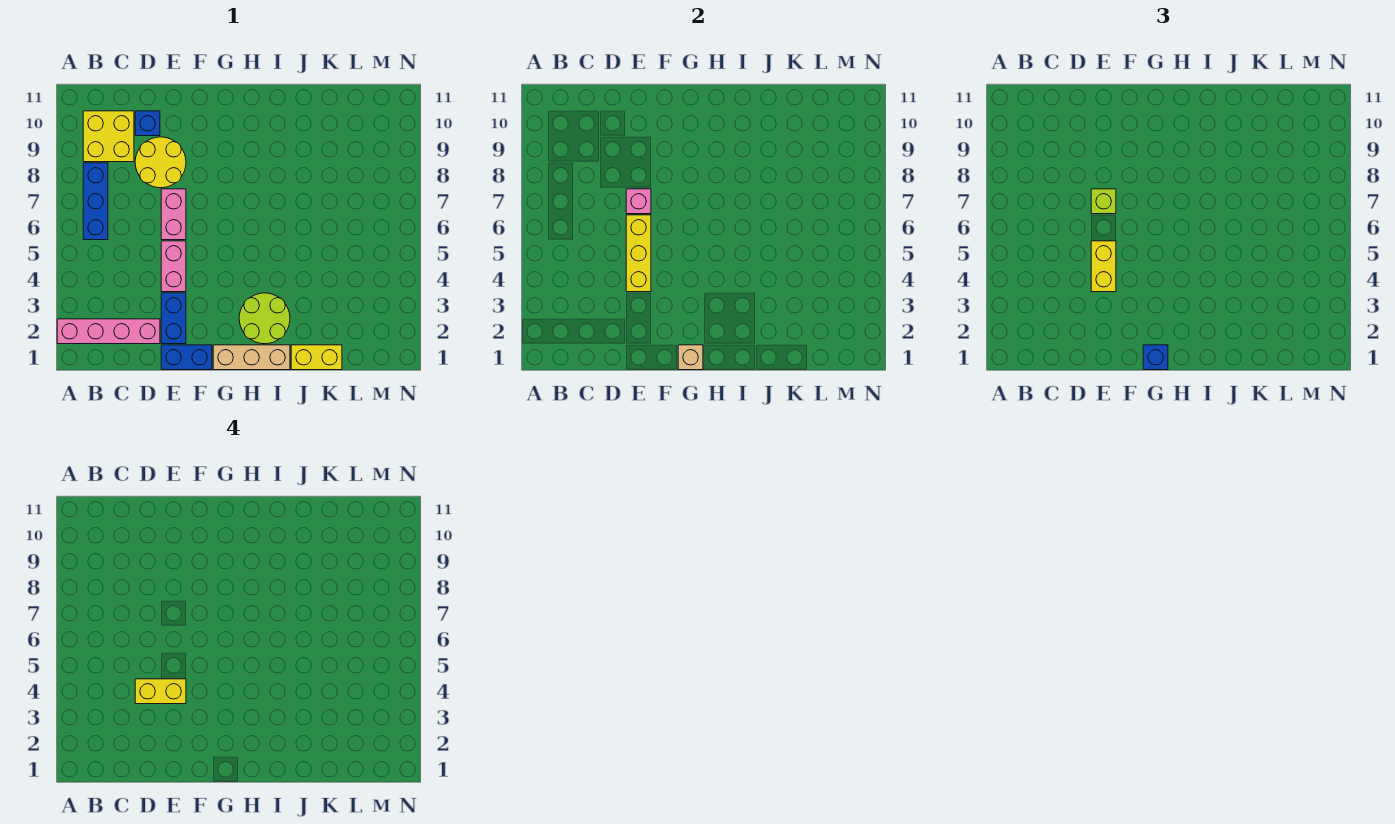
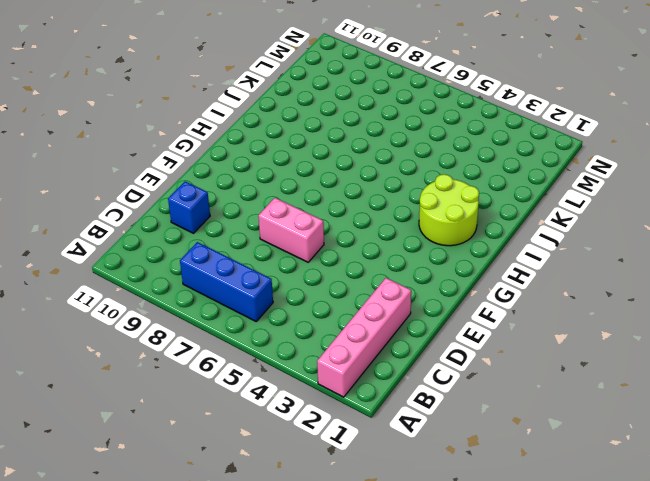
none -> yellow brick B9:C10 level 1
none -> yellow round brick D8:E9 level 1
none -> blue brick E1:F1 level 1

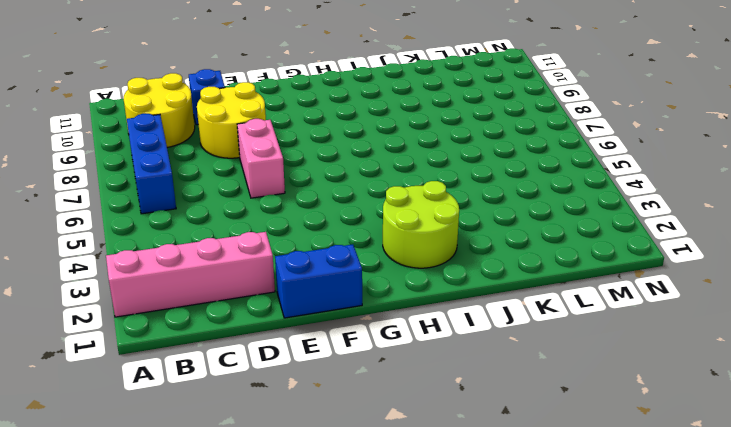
yellow round brick B9:C10 level 1 -> yellow brick B9:C10 level 1
none -> blue brick E2:E3 level 1
none -> pink brick E4:E5 level 1
none -> tan brick G1:I1 level 1

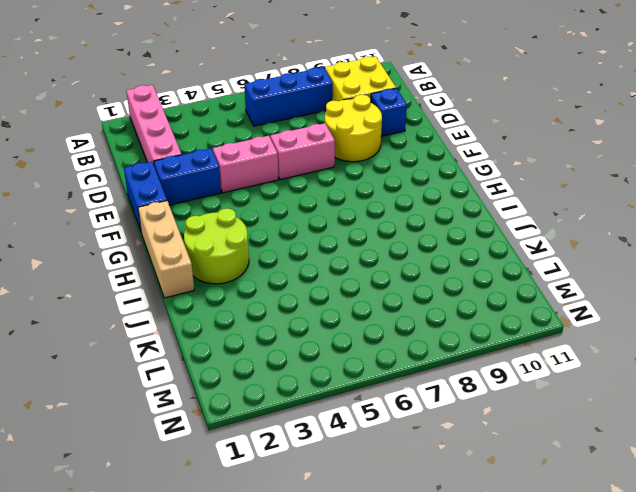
none -> yellow brick J1:K1 level 1
none -> yellow brick E4:E6 level 2
none -> pink brick E7 level 2

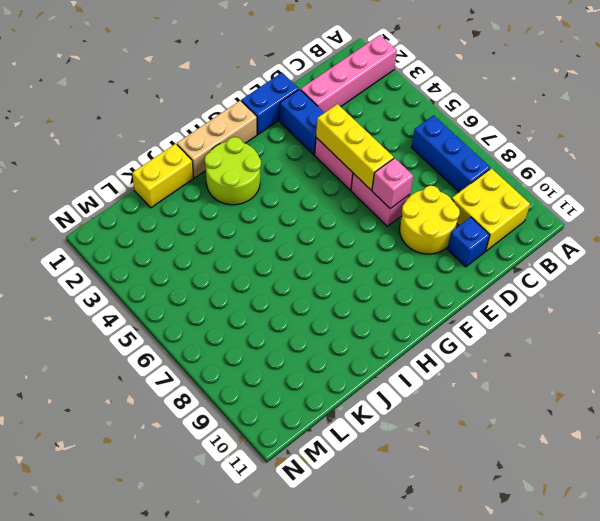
none -> tan brick G1 level 2
none -> yellow brick E4:E5 level 3
none -> lime brick E7 level 3

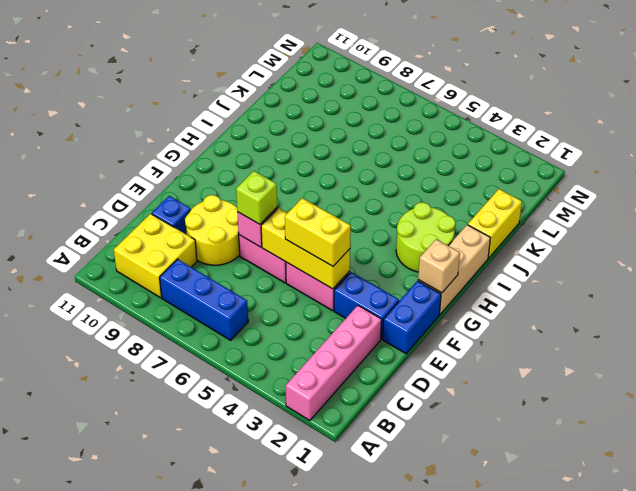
none -> blue brick G1 level 3
none -> yellow brick D4:E4 level 4

